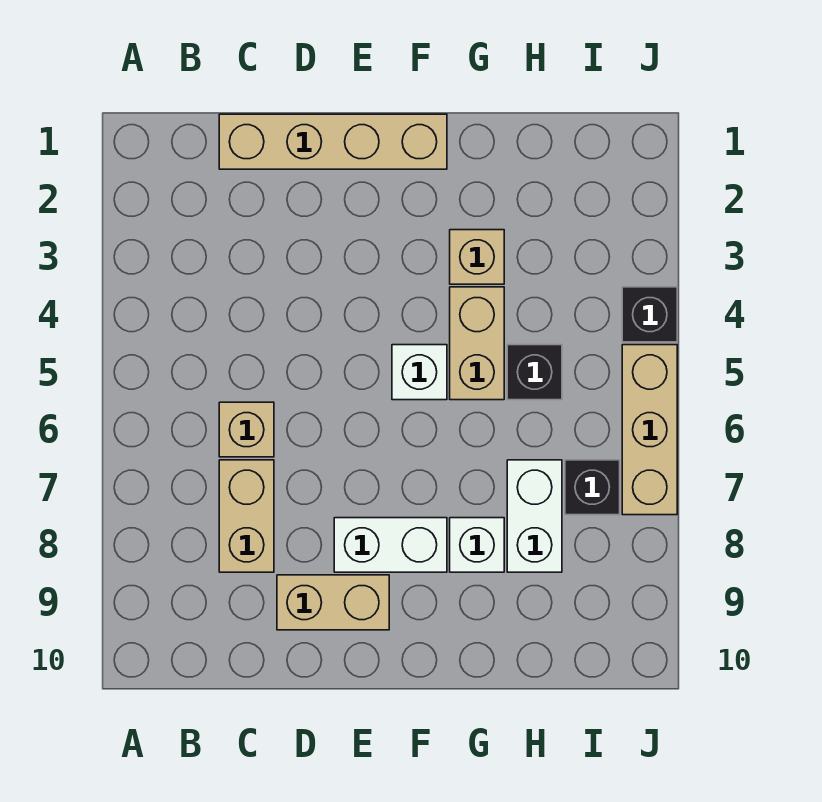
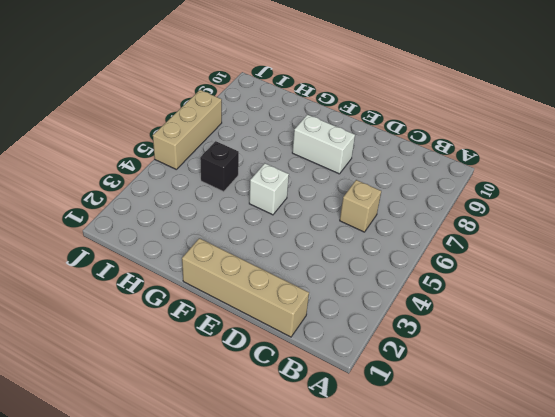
none -> tan brick C7:C8 level 1
none -> tan brick D9:E9 level 1
none -> tan brick G3 level 1

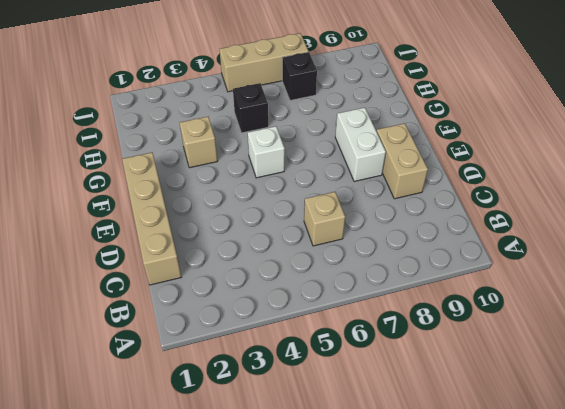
none -> tan brick C7:C8 level 1
none -> tan brick G4:G5 level 1
none -> white brick G8 level 1

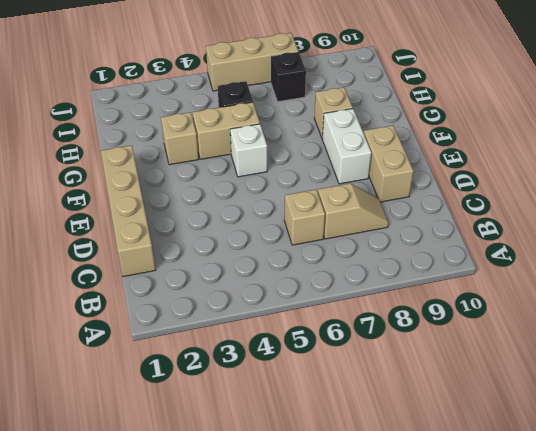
tan slope C7:C8 level 1 top 7 -> tan brick C7:C8 level 1
tan brick G8 level 1 -> white brick G8 level 1
none -> white brick H7:H8 level 1
none -> black brick J4 level 1

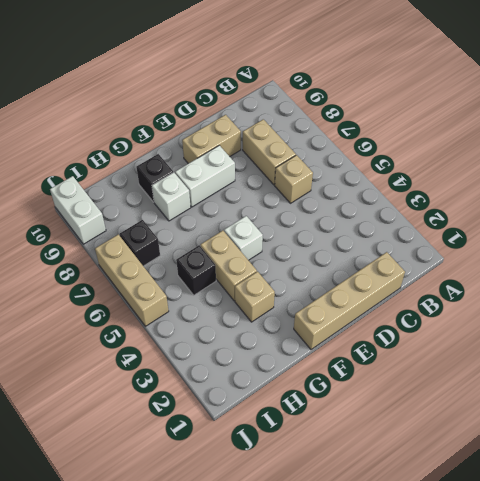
black brick G9 level 1 -> black brick J4 level 1
white brick J9:J10 level 1 -> white brick H7:H8 level 1

